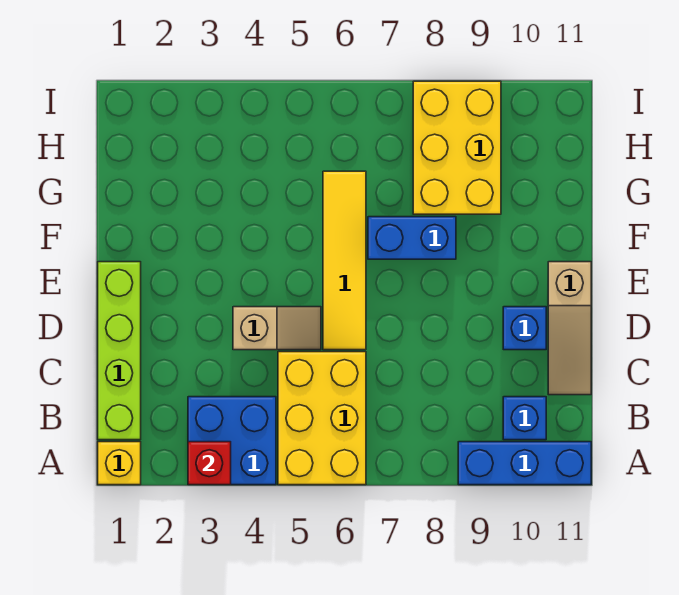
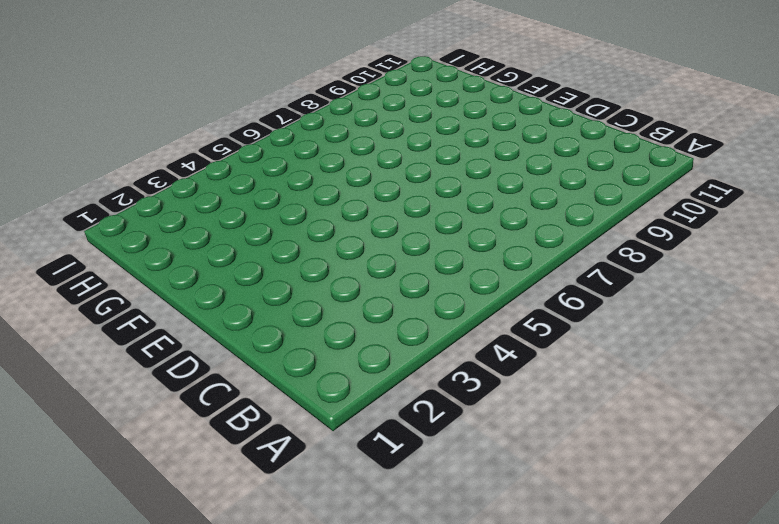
none -> yellow brick A1 level 1
none -> blue brick A3:B4 level 1
none -> yellow brick A5:C6 level 1

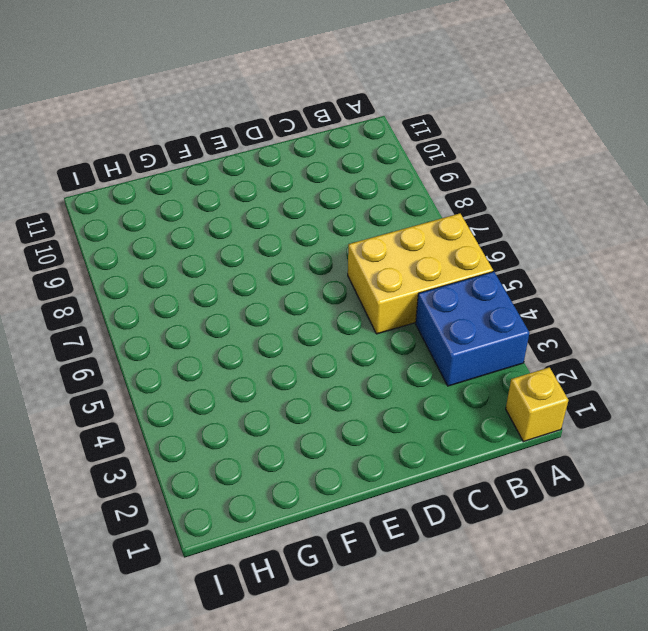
none -> blue brick A9:A11 level 1
none -> lime brick B1:E1 level 1
none -> blue brick B10 level 1

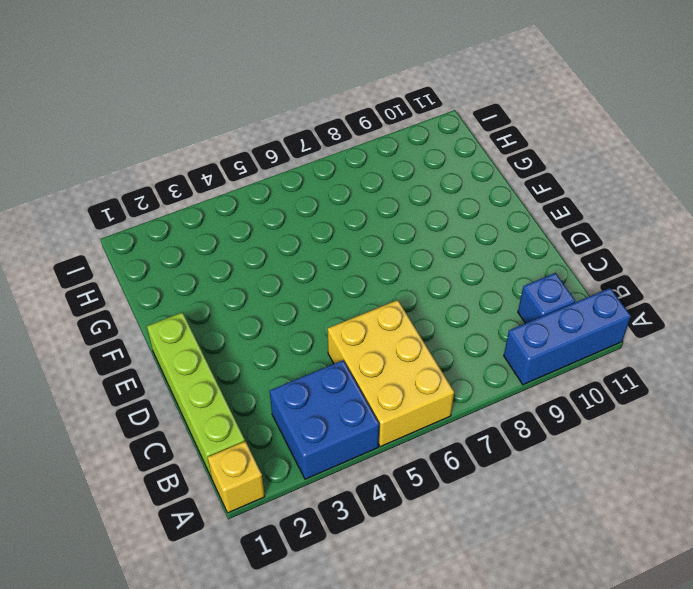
none -> tan slope C11:E11 level 1 top E
none -> tan slope D4:D5 level 1 top 4
none -> yellow tile D6:G6 level 1

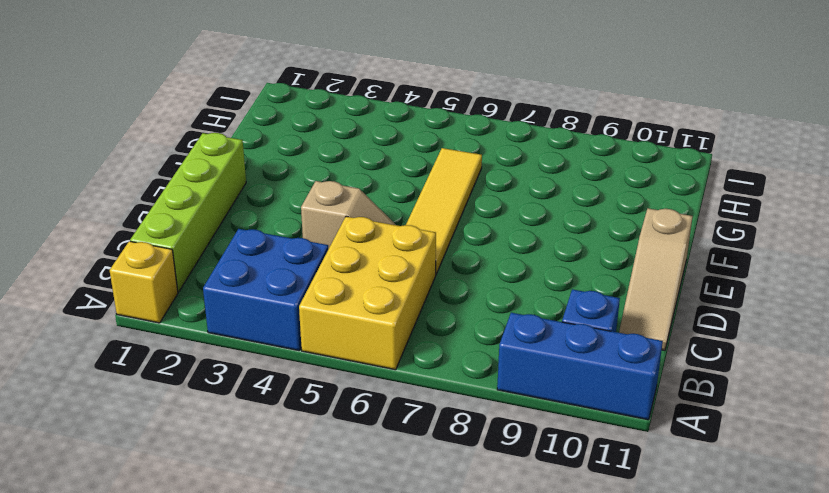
none -> blue brick D10 level 1
none -> blue brick F7:F8 level 1
none -> yellow brick G8:I9 level 1

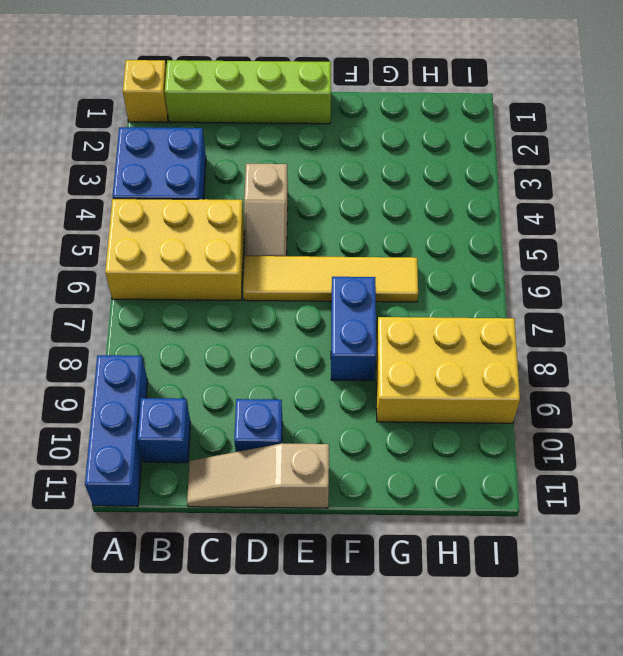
none -> red brick A3 level 2

